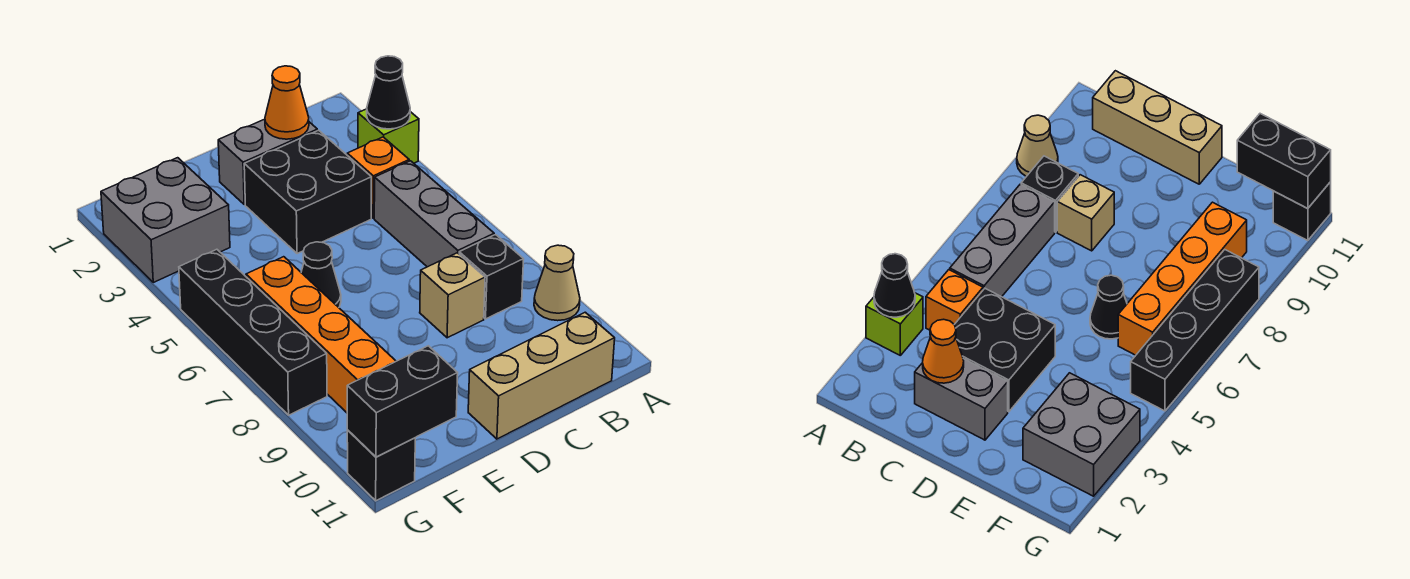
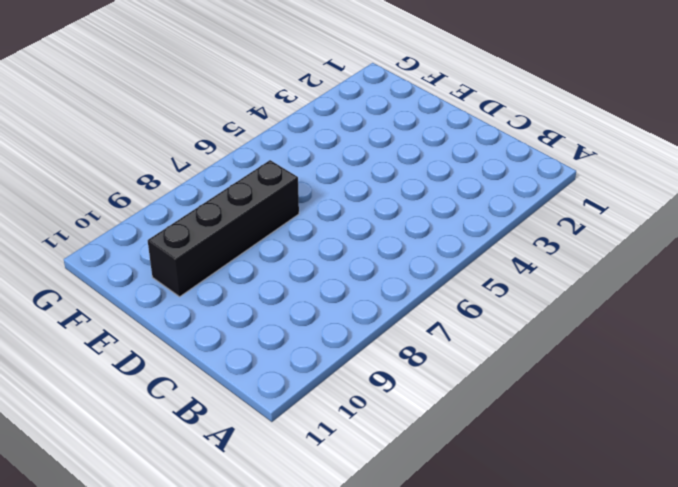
black brick E7:E10 level 1 -> black brick G5:G8 level 1
none -> lime brick A3 level 1
none -> tan cone A9 level 1
none -> orange brick B4 level 1

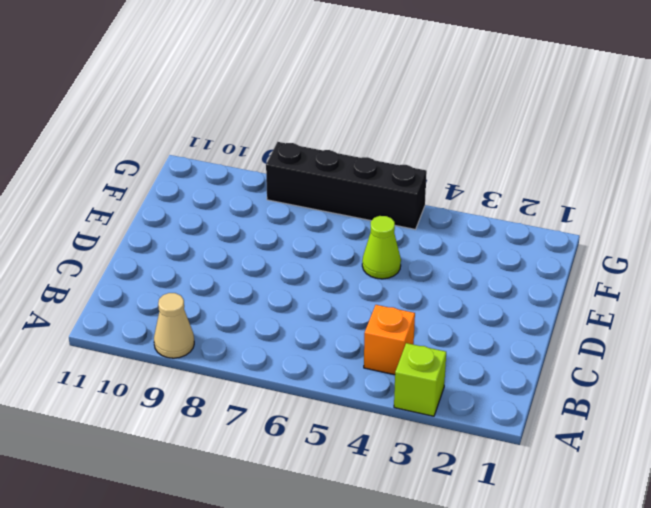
lime cone E5 level 1 -> none
none -> grey brick B5:B7 level 1
none -> black brick B8 level 1
none -> tan brick B11:D11 level 1

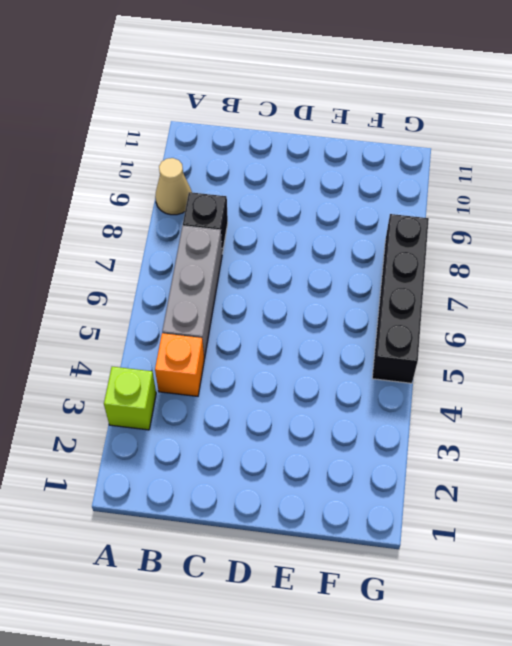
none -> tan brick B11:D11 level 1
none -> grey brick C2:D2 level 1
none -> black brick C3:D4 level 1

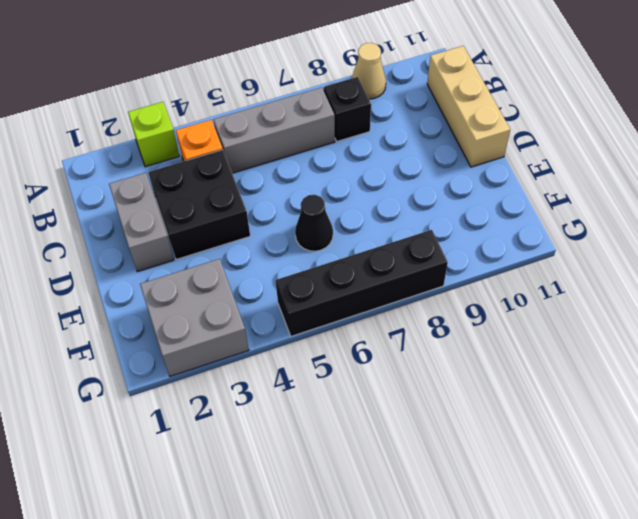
none -> tan brick C8 level 1
none -> orange brick F6:F9 level 1
none -> black brick G11 level 1

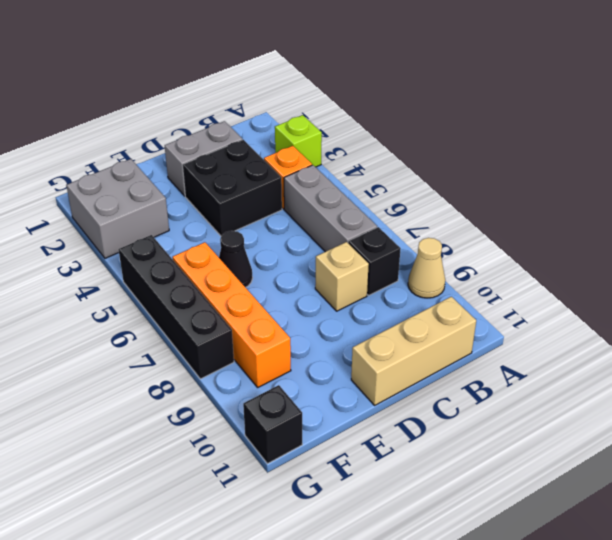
none -> black cone A3 level 2
none -> orange cone C2 level 2
none -> black brick F11:G11 level 2

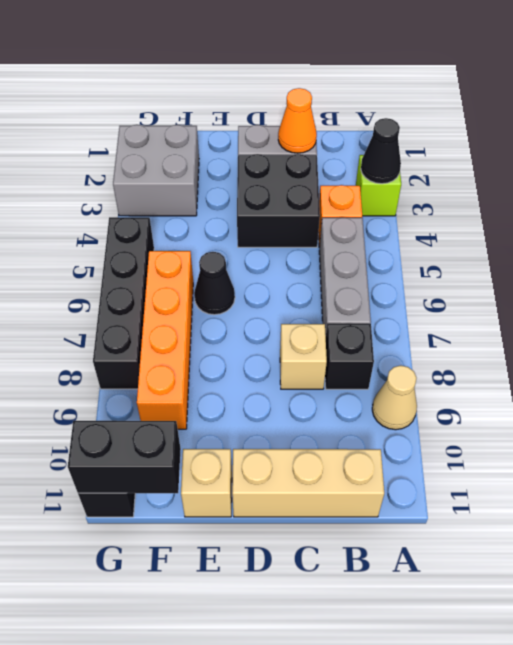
tan brick E11 level 1 -> none

